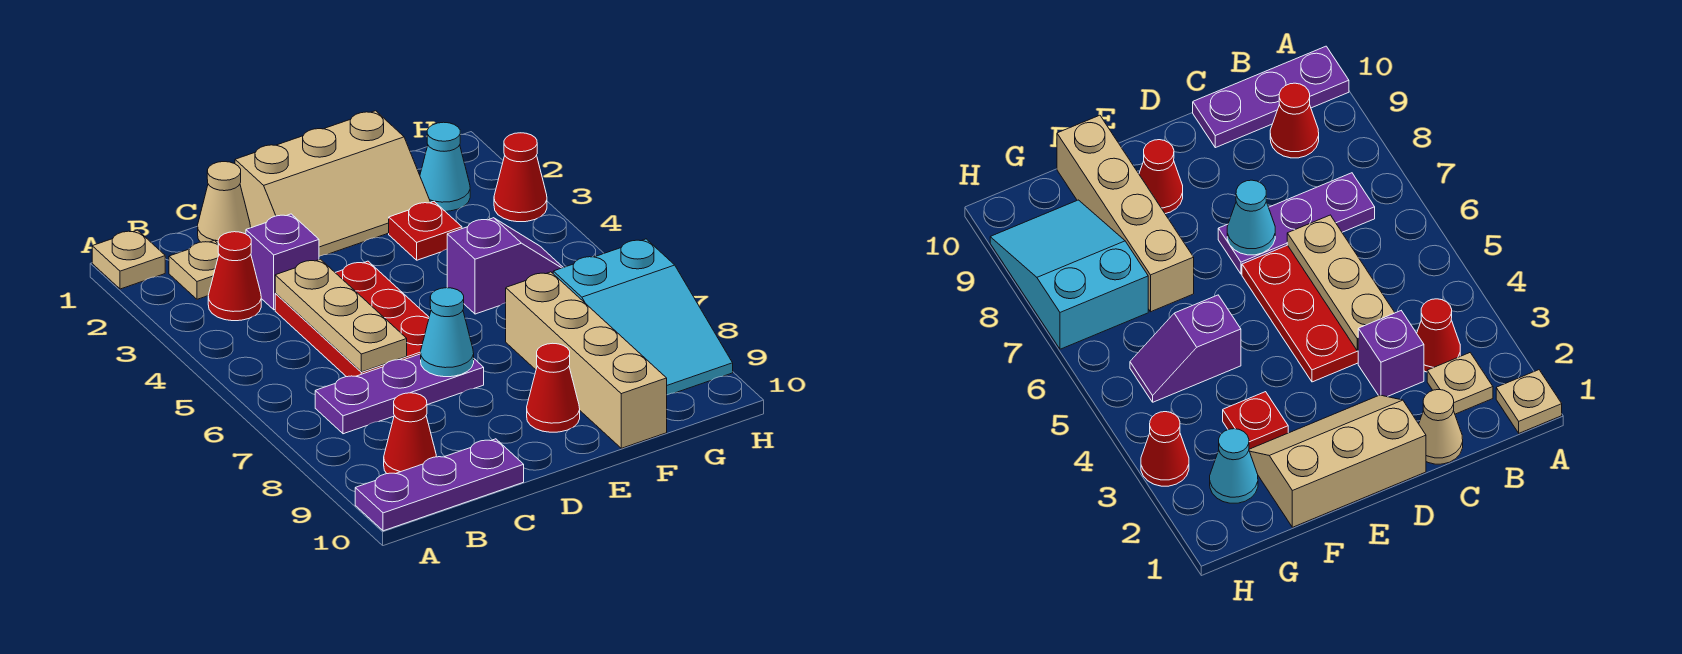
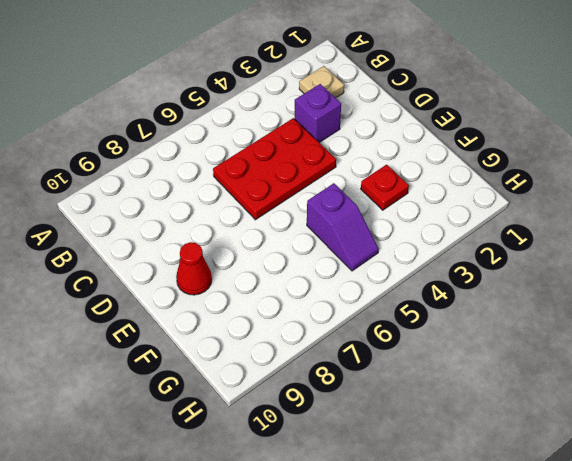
none -> tan plate A1 level 1
none -> purple plate A10:C10 level 1
none -> red cone B3 level 1

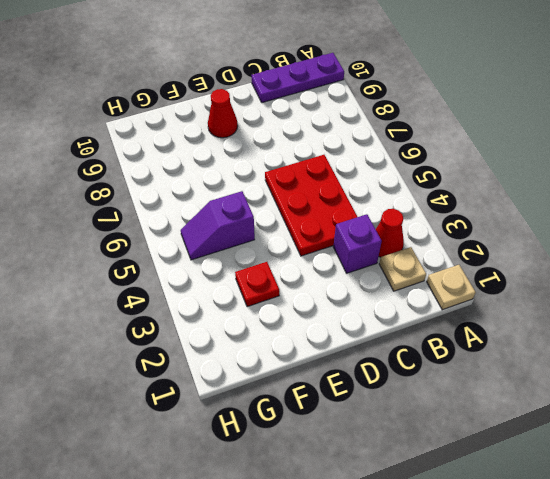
none -> purple plate B7:D7 level 1
none -> red cone B9 level 1
none -> tan cone C1 level 1

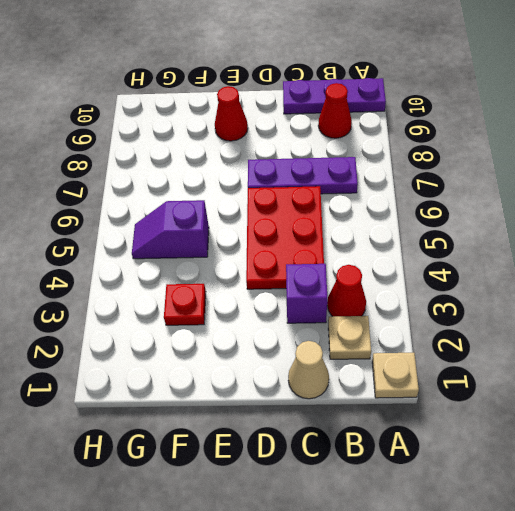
none -> tan slope D1:F2 level 1 top 1
none -> tan brick F7:F10 level 1
none -> cyan cone G2 level 1

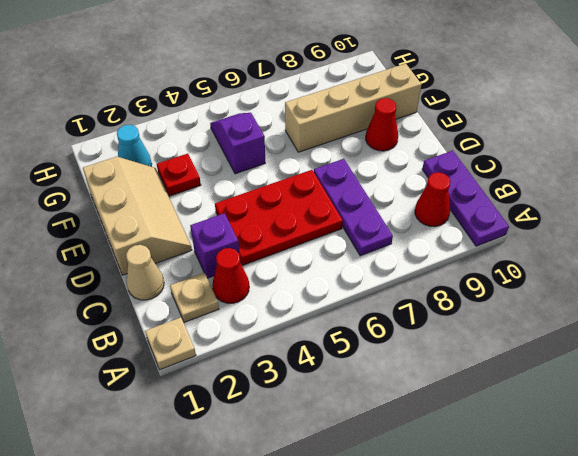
none -> cyan slope G7:H9 level 1 top 7
none -> red cone H3 level 1
none -> tan plate C4:C6 level 2

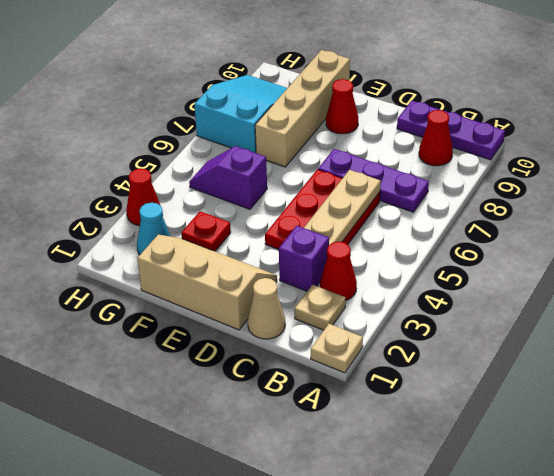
none -> cyan cone D7 level 2

